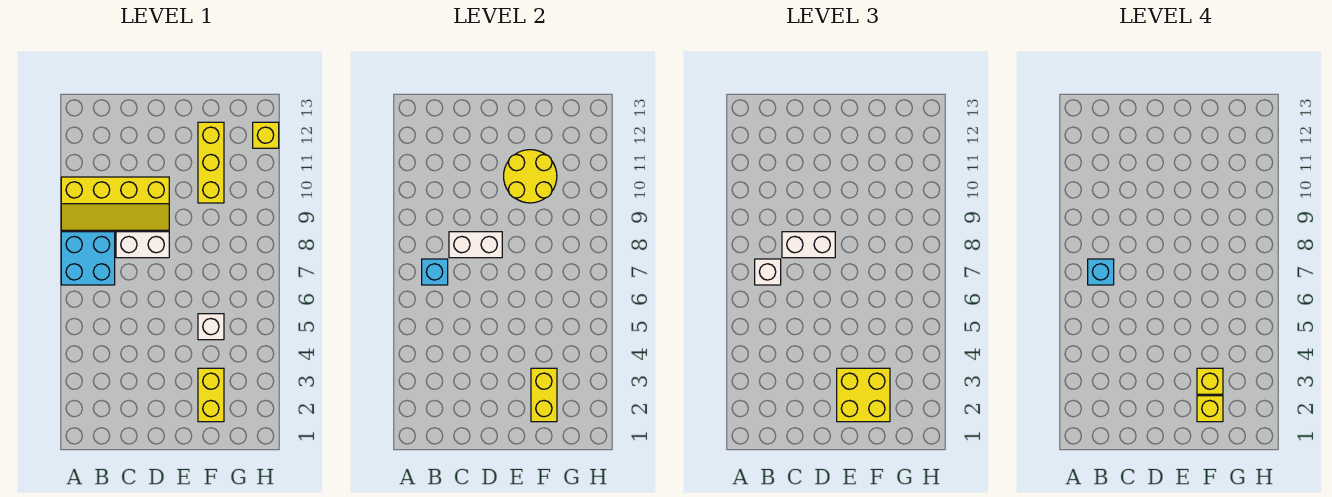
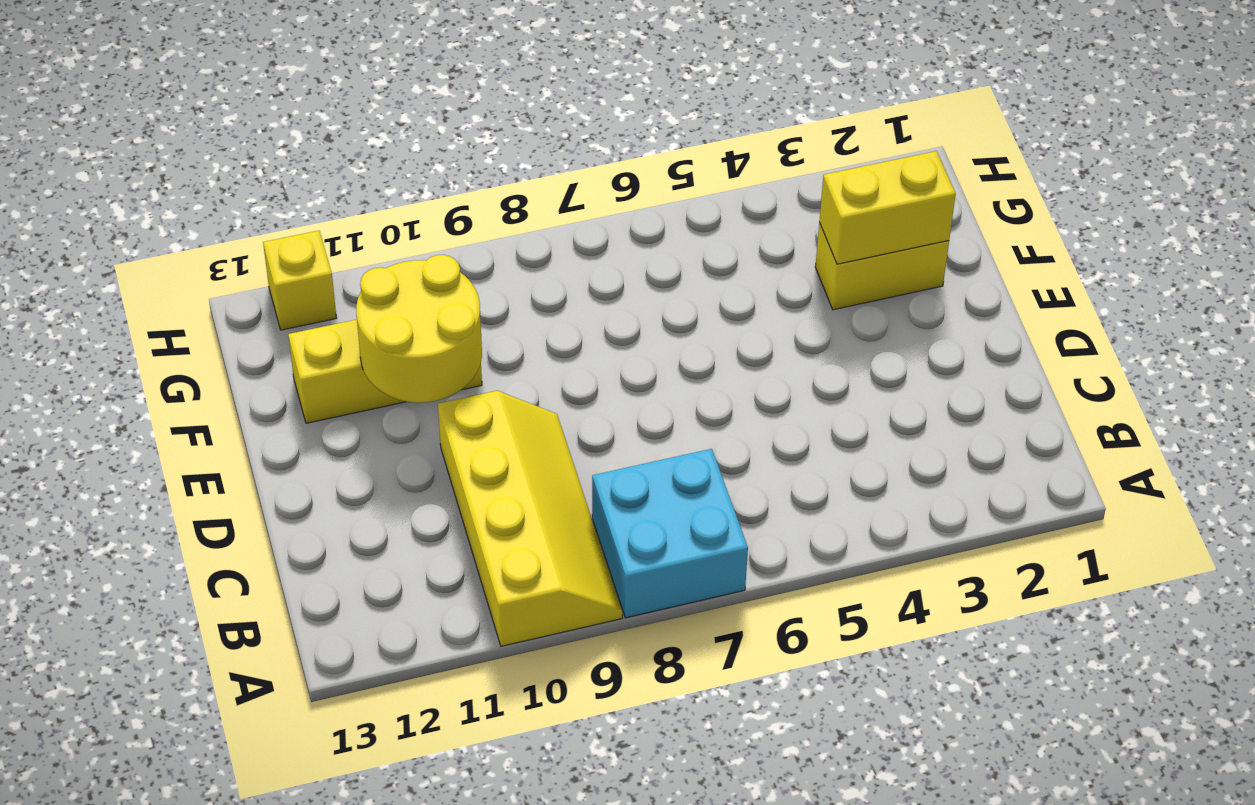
none -> white brick C8:D8 level 1
none -> white brick F5 level 1
none -> cyan brick B7 level 2

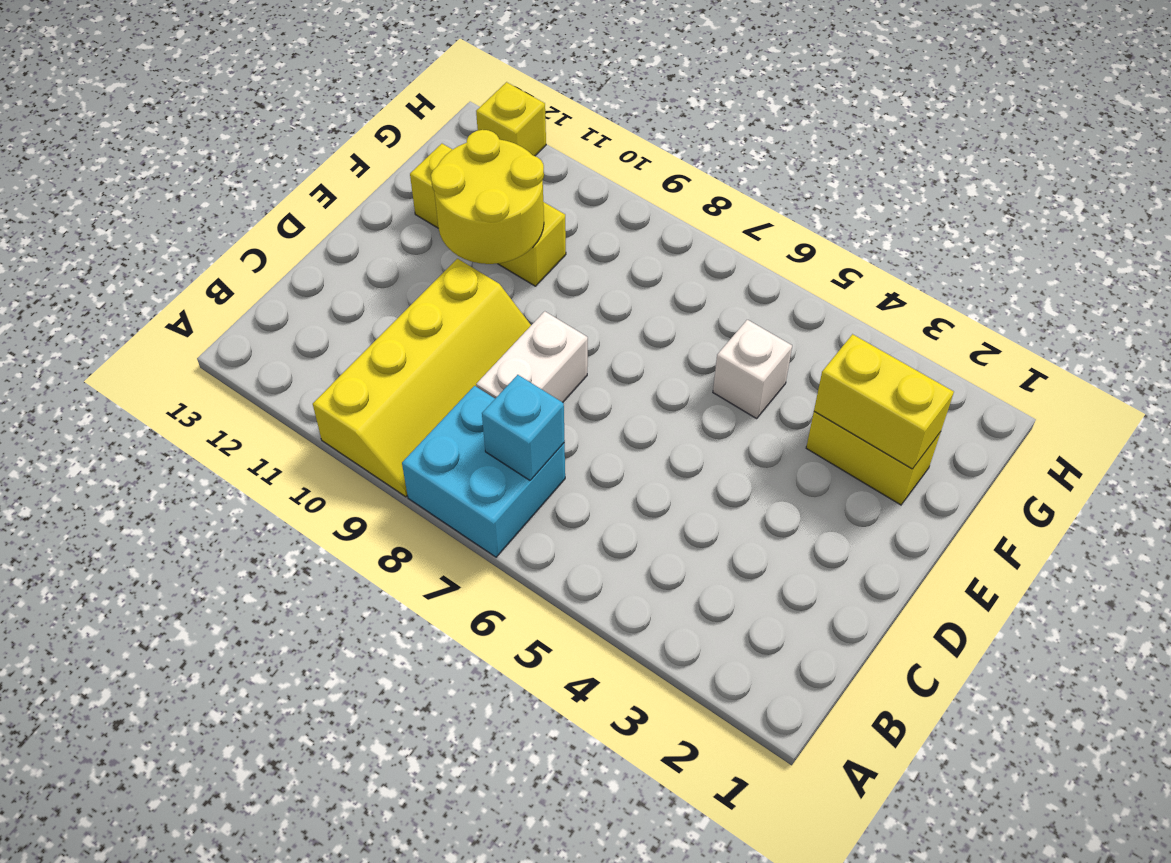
none -> white brick C8:D8 level 2
none -> white brick B7 level 3
none -> white brick C8:D8 level 3

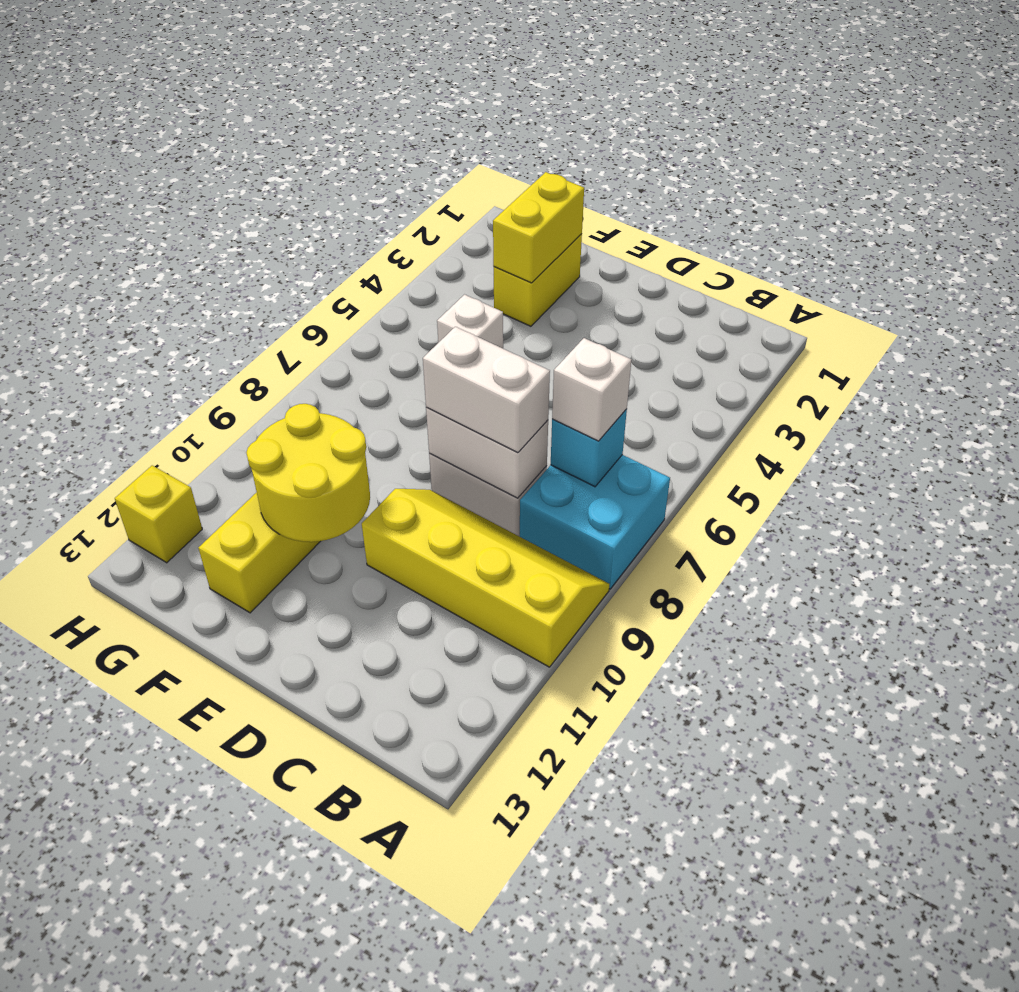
none -> yellow brick E2:F3 level 3
none -> cyan brick B7 level 4
none -> yellow brick F2 level 4

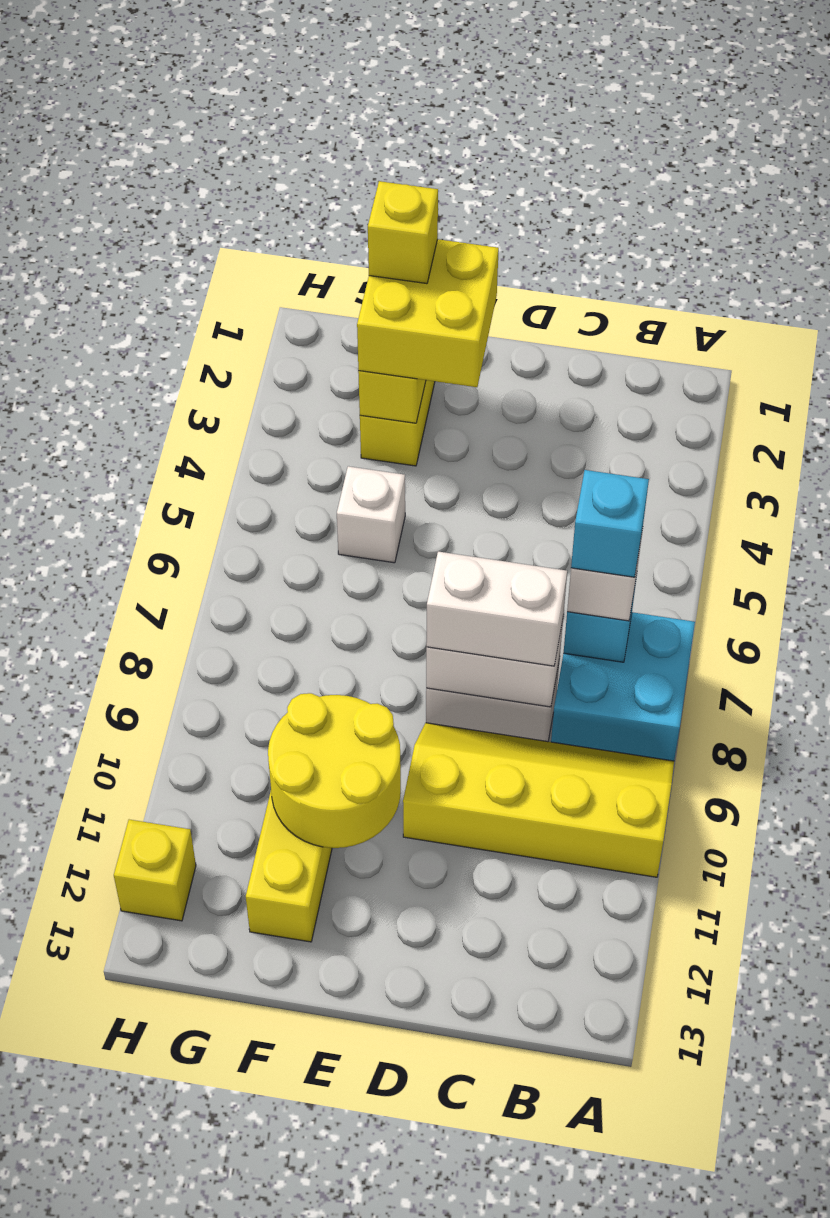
none -> yellow brick F3 level 4

